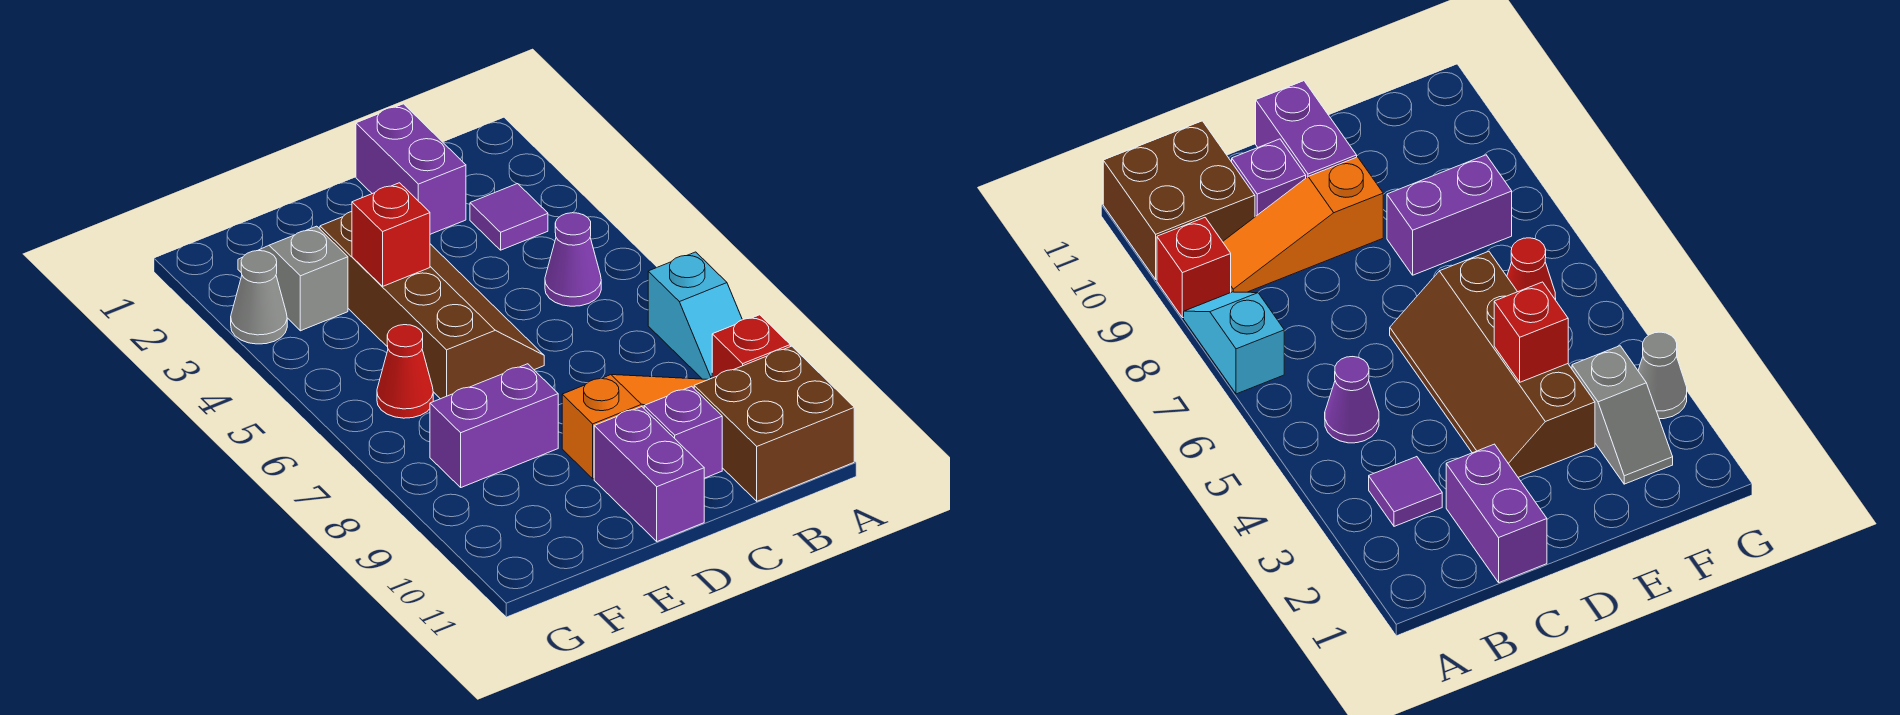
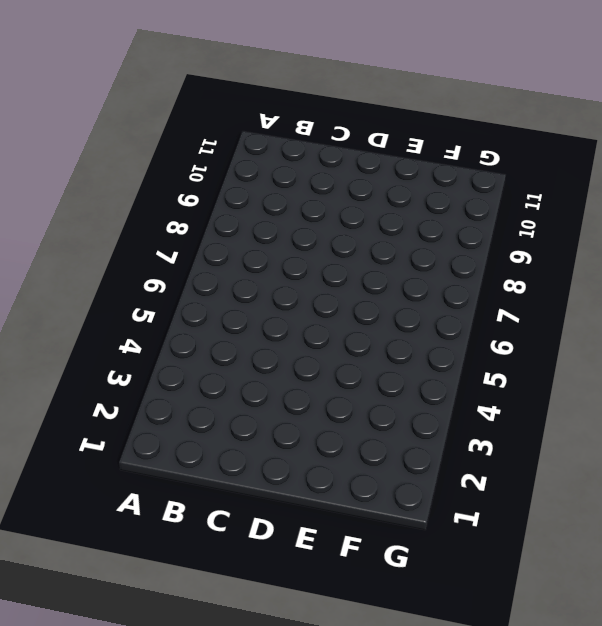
none -> cyan slope A7:A8 level 1 top 7
none -> red brick A9 level 1
none -> brown brick A10:B11 level 1

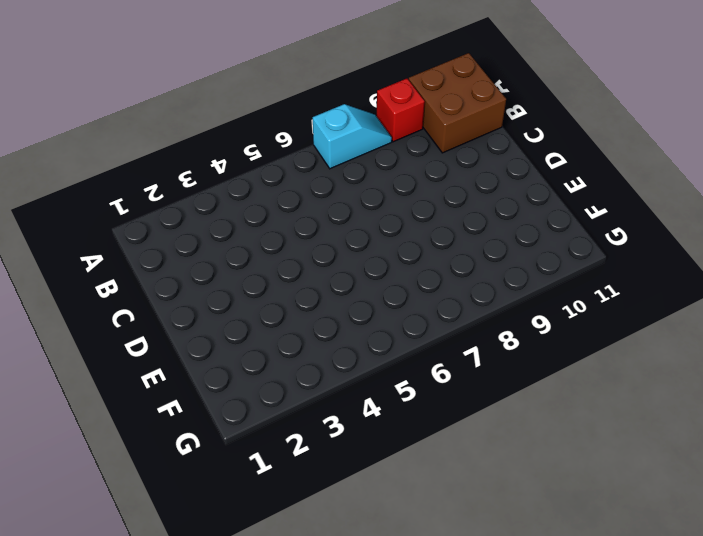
none -> purple tile B3 level 1
none -> purple cone B5 level 1
none -> orange slope B9:D9 level 1 top D

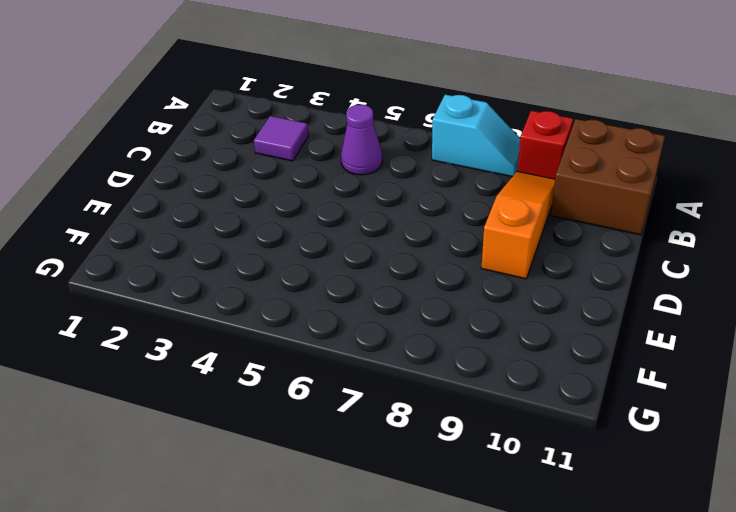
none -> purple brick C1:C2 level 1
none -> purple brick C10 level 1
none -> brown slope D3:E6 level 1 top E

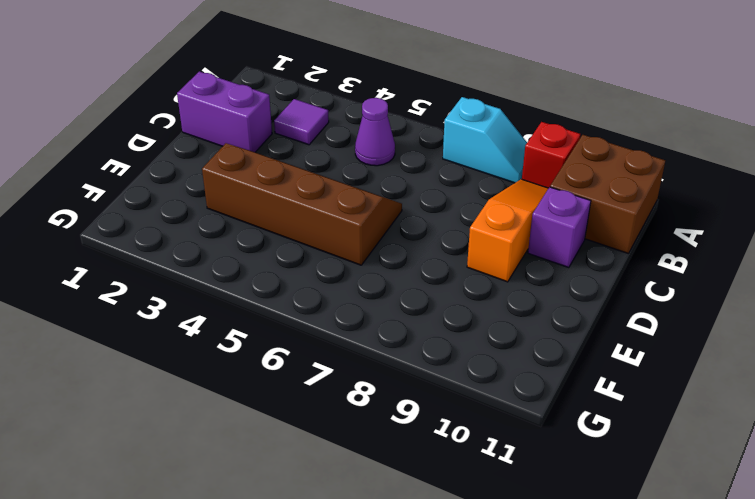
none -> purple brick D10:D11 level 1
none -> purple brick E8:F8 level 1
none -> grey slope F2:F3 level 1 top 3

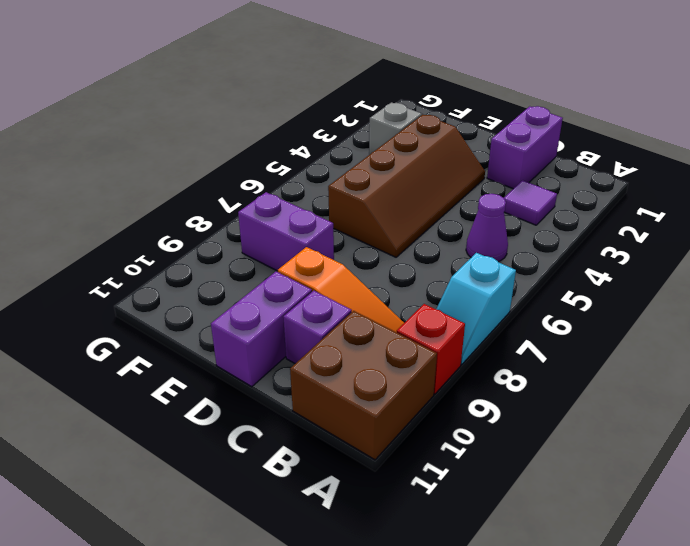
none -> red cone F6 level 1
none -> grey cone G3 level 1
none -> red brick E4 level 2

